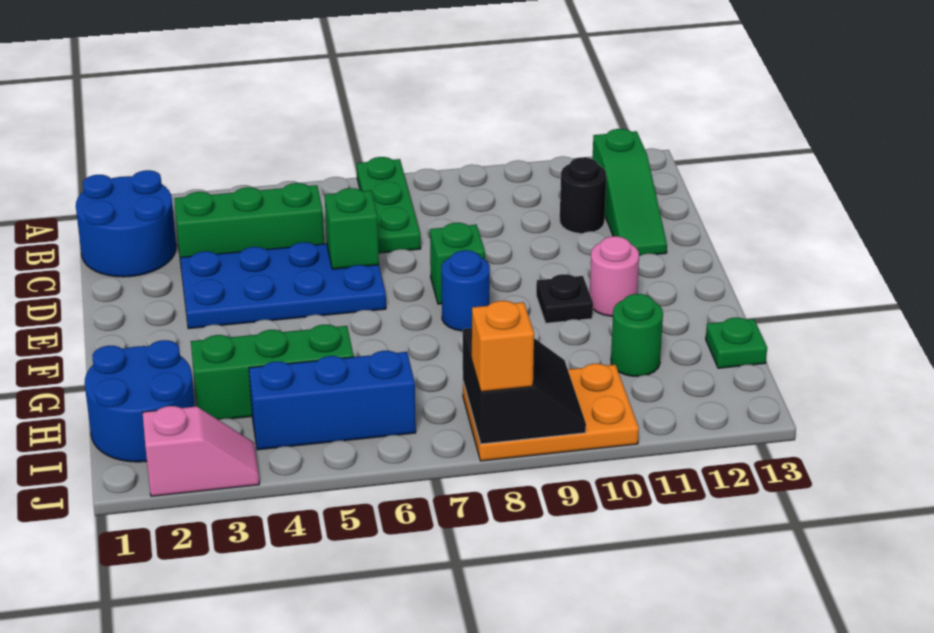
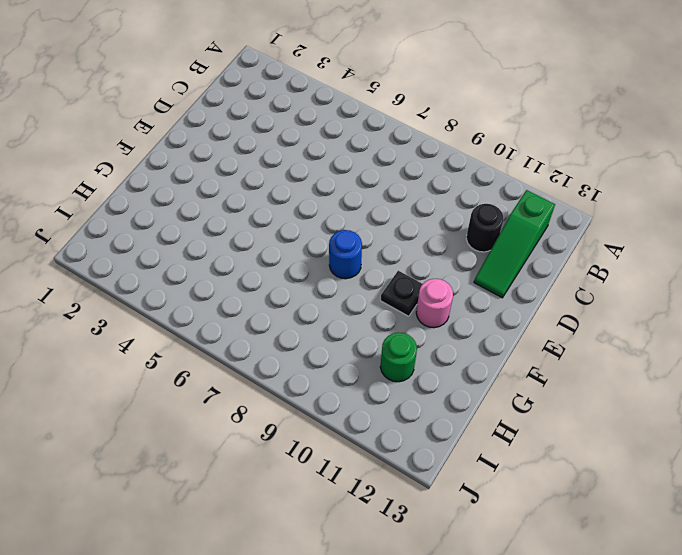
none -> green plate A7:C7 level 1
none -> blue round brick B1:C2 level 1
none -> green brick C3:C5 level 1

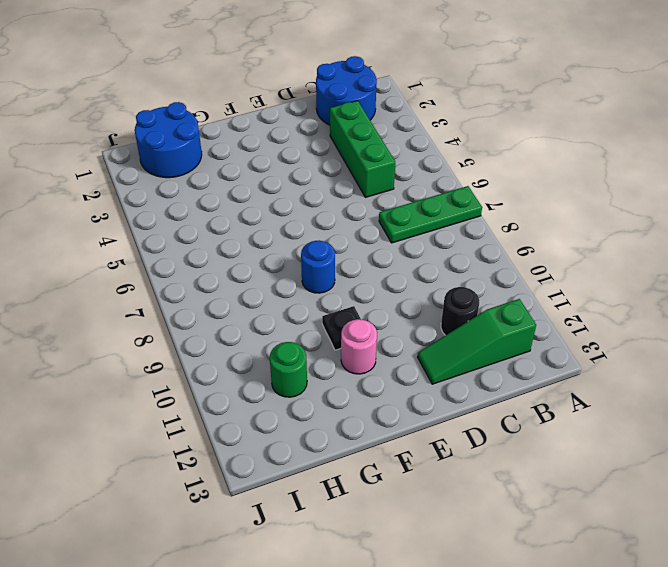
none -> blue plate D3:E6 level 1
none -> green brick E8 level 1
none -> green brick H3:H5 level 1

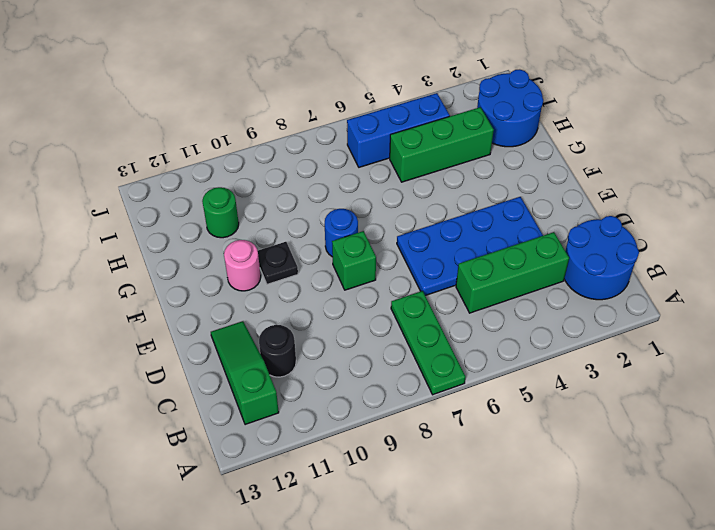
none -> green plate H13 level 1
none -> orange plate I8:J10 level 1
none -> pink slope J2:J3 level 1 top 2

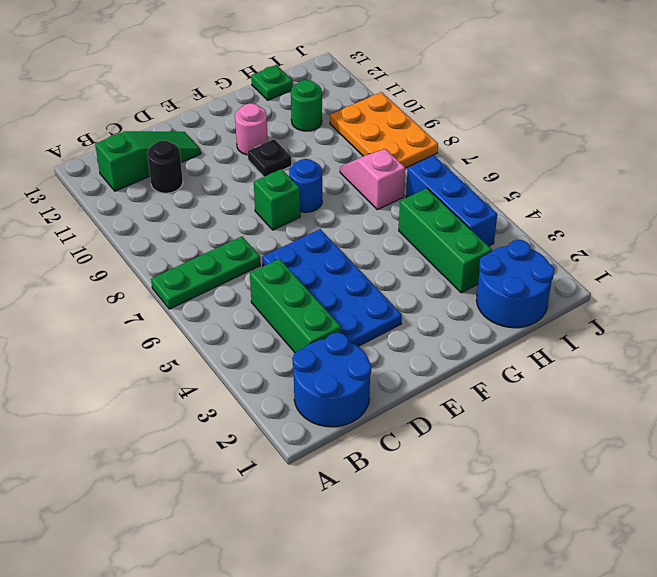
pink slope H7:H8 level 1 top 7 -> pink slope J2:J3 level 1 top 2
none -> green brick D6 level 2
none -> black slope I8:J9 level 2 top 8
none -> orange brick J8 level 3

